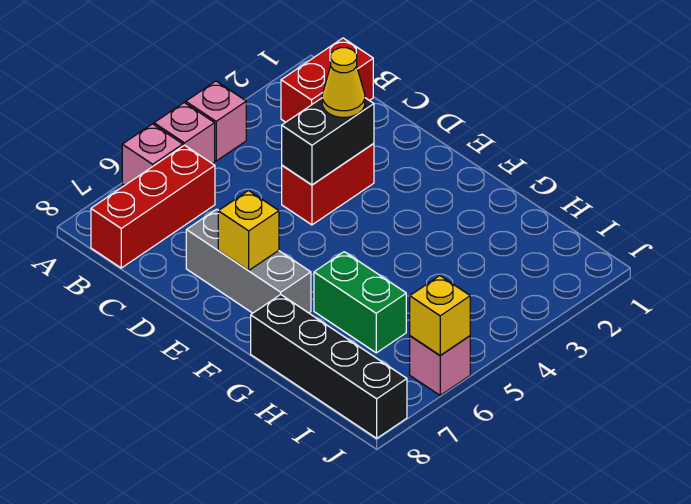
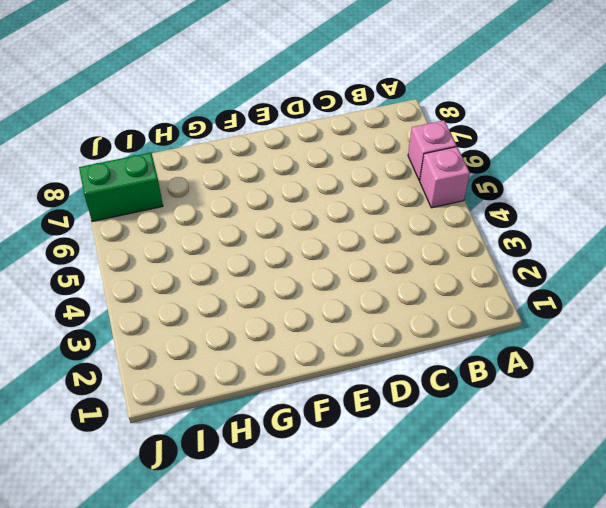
green brick I7:J7 level 1 -> green brick G6:H6 level 1
none -> pink brick A4 level 1
none -> red brick B1:B2 level 1
none -> red brick B6:B8 level 1

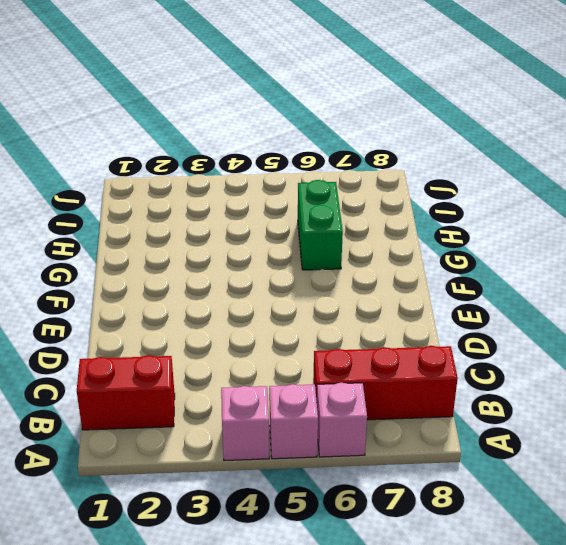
none -> red brick D3:D4 level 1
none -> grey brick D7:F7 level 1
none -> black brick G8:J8 level 1

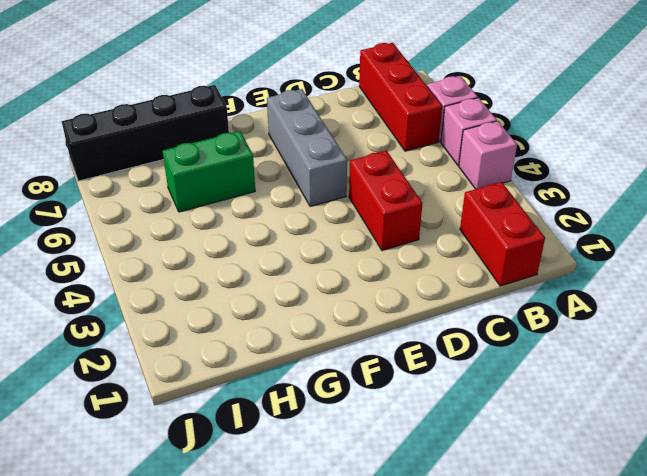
grey brick E5:E7 level 1 -> grey brick D7:F7 level 1
none -> pink brick J6 level 1
none -> black brick D3:D4 level 2
none -> yellow brick E7 level 2

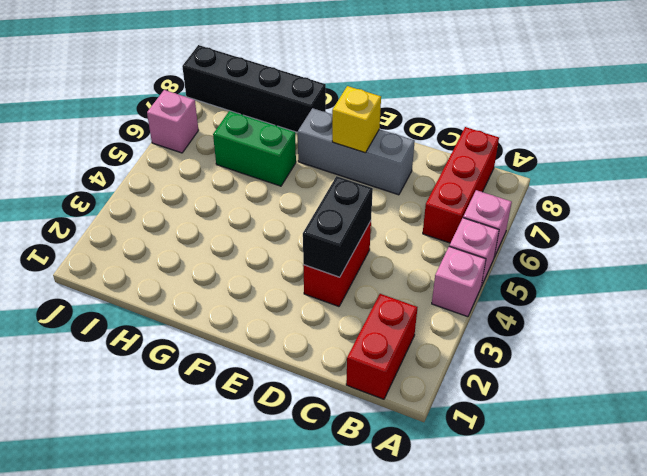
none -> yellow brick J6 level 2
none -> yellow cone D3 level 3

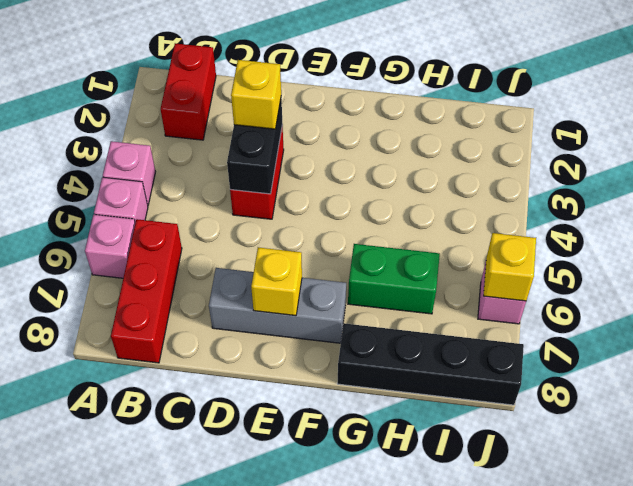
yellow brick D3 level 3 -> yellow cone D3 level 3

